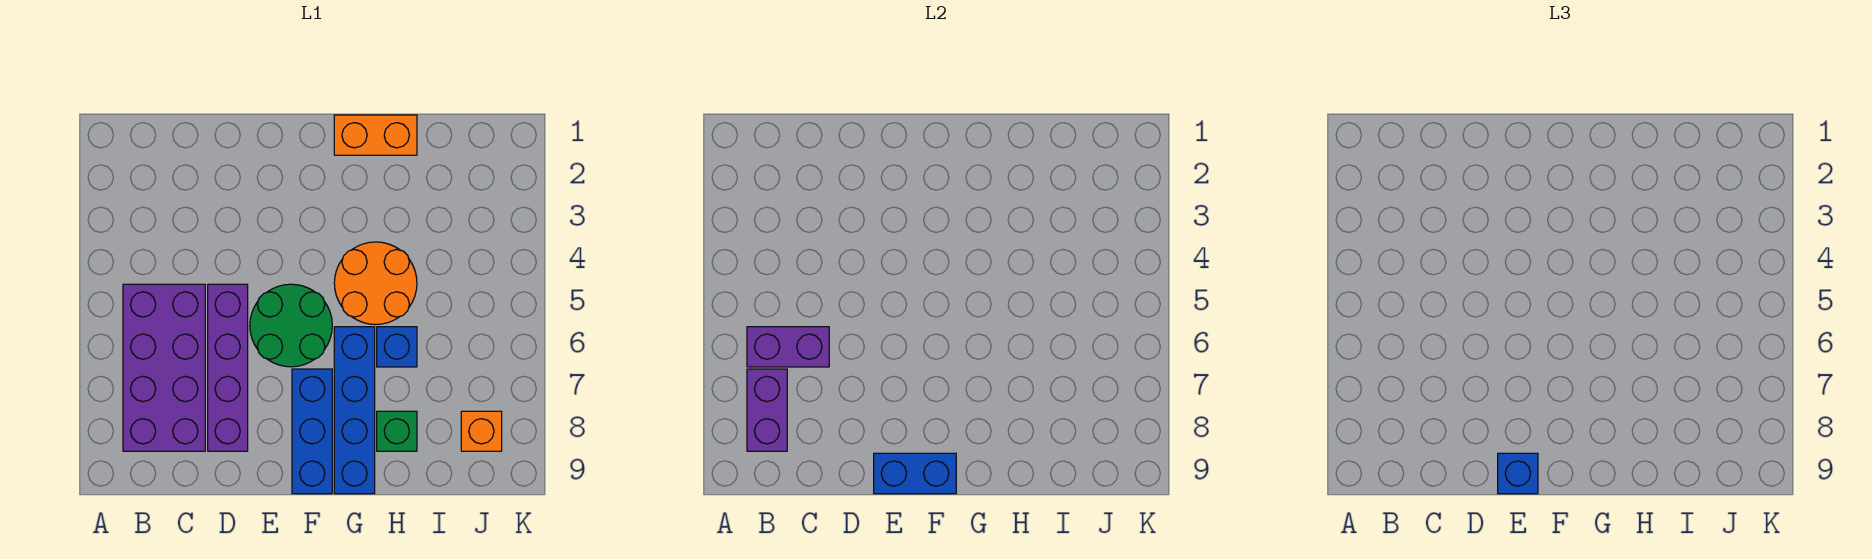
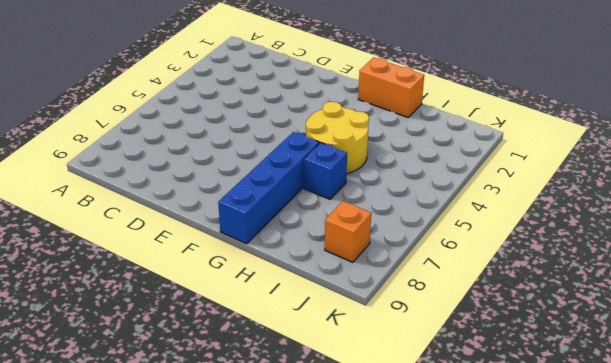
yellow round brick G4:H5 level 1 -> orange round brick G4:H5 level 1
none -> purple brick B5:C8 level 1
none -> purple brick D5:D8 level 1
none -> green round brick E5:F6 level 1

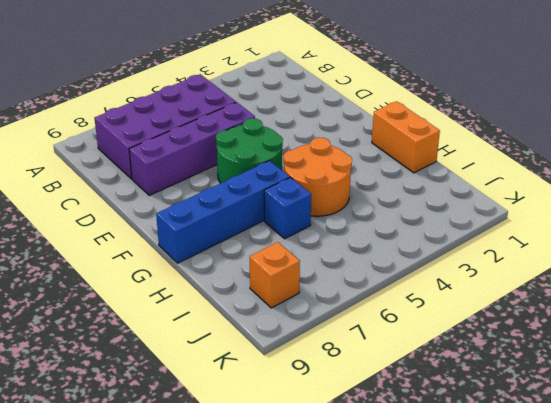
none -> blue brick F7:F9 level 1
none -> green brick H8 level 1
none -> purple brick B6:C6 level 2

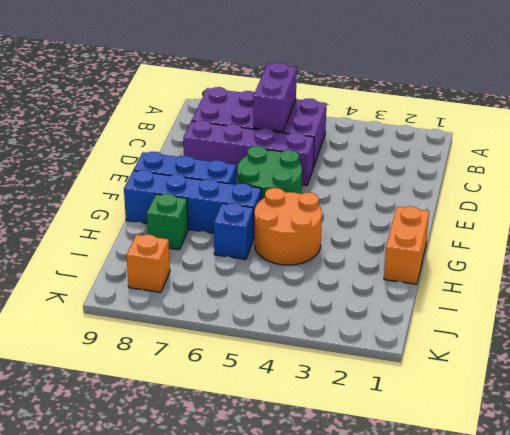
none -> purple brick B7:B8 level 2
none -> blue brick E9:F9 level 2
none -> blue brick E9 level 3

